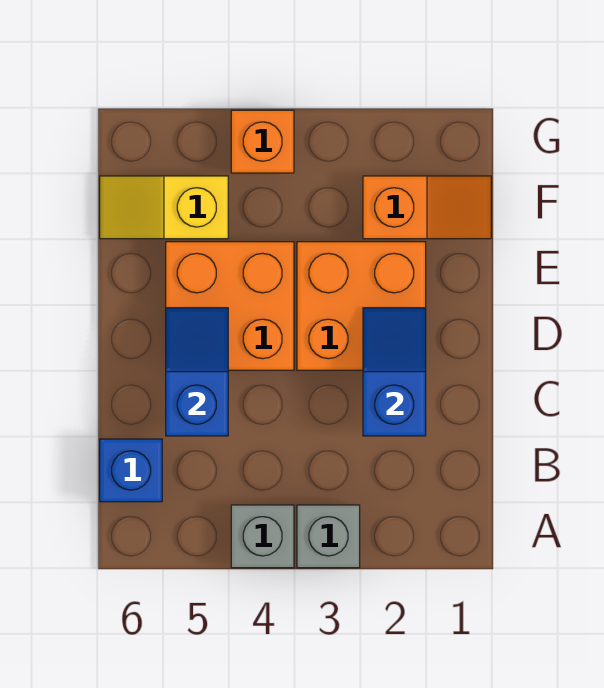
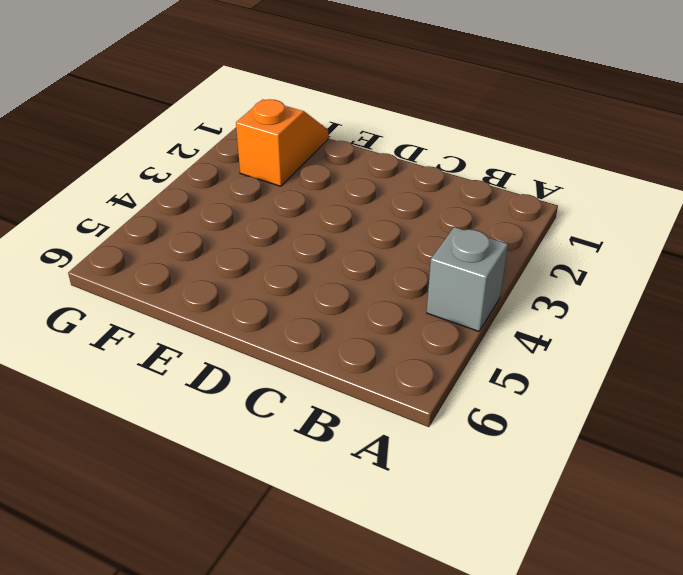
none -> grey brick A3 level 1
none -> blue brick B6 level 1

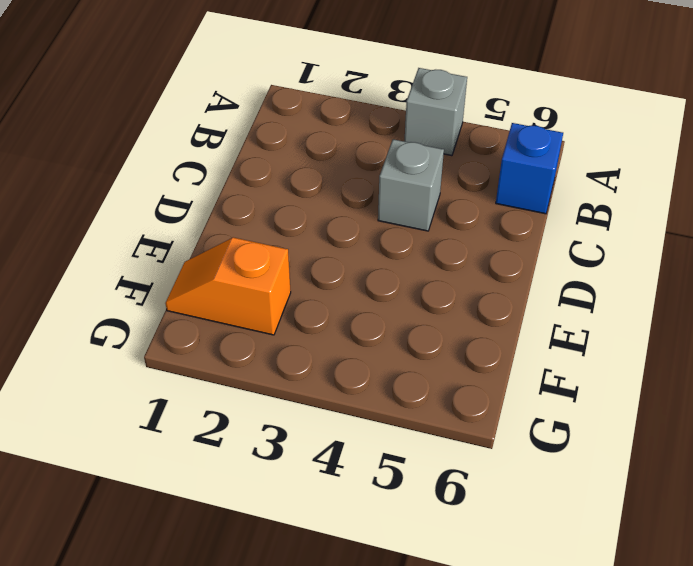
grey brick C4 level 1 -> grey brick A3 level 1
none -> orange brick D2:E3 level 1
none -> orange brick D4:E5 level 1

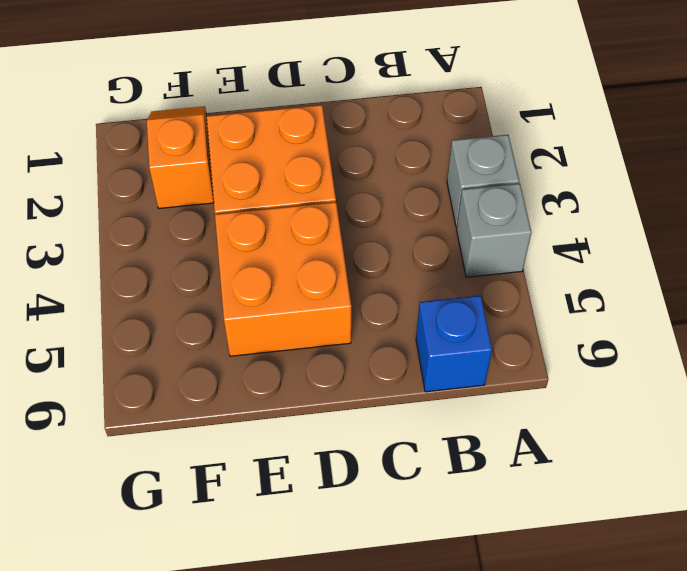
none -> yellow slope F5:F6 level 1 top 5
none -> orange brick G4 level 1

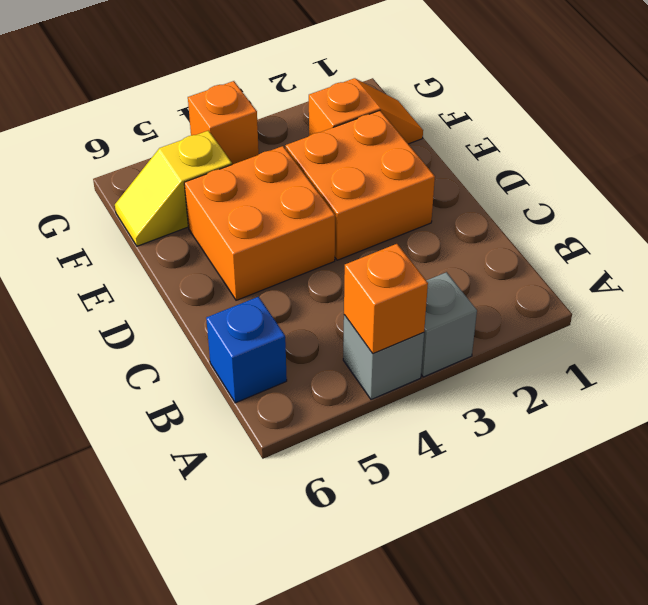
orange brick A4 level 2 -> none
none -> blue slope C2:D2 level 2 top C
none -> blue slope C5:D5 level 2 top C

